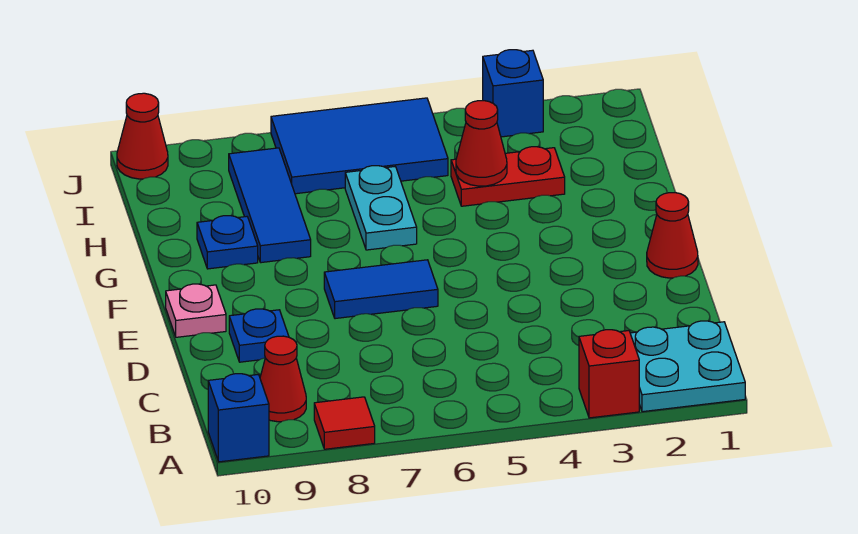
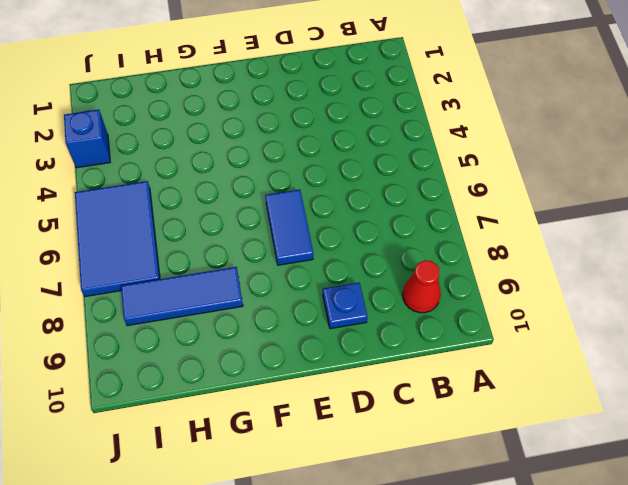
none -> cyan plate A1:B2 level 1
none -> red brick A3 level 1
none -> red tile A8 level 1

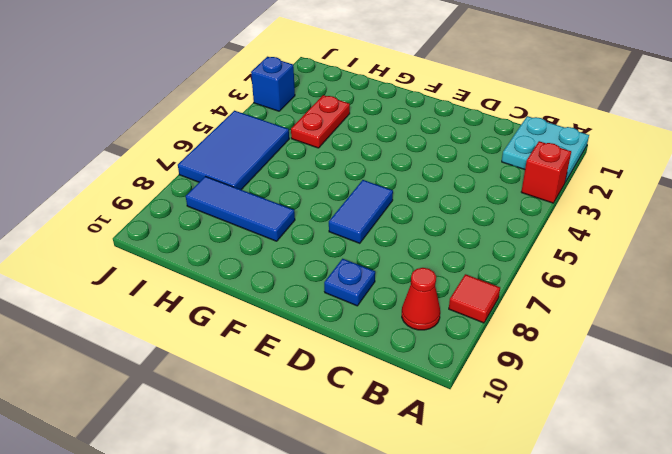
none -> blue brick A10 level 1
none -> red cone E1 level 1
none -> pink plate E10 level 1

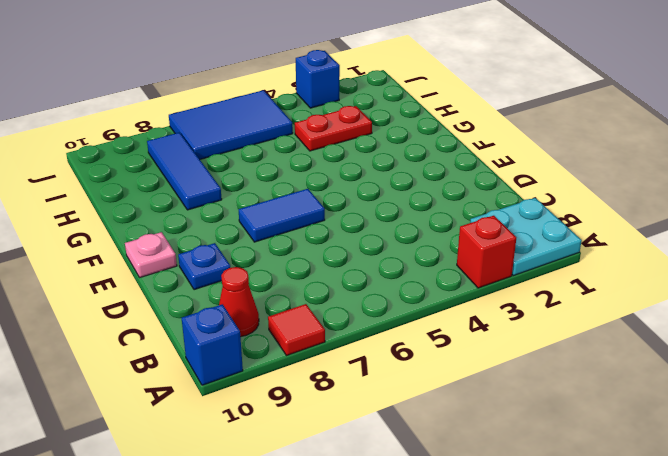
none -> red cone E1 level 1
none -> cyan plate G6:H6 level 1
none -> blue plate G9 level 1

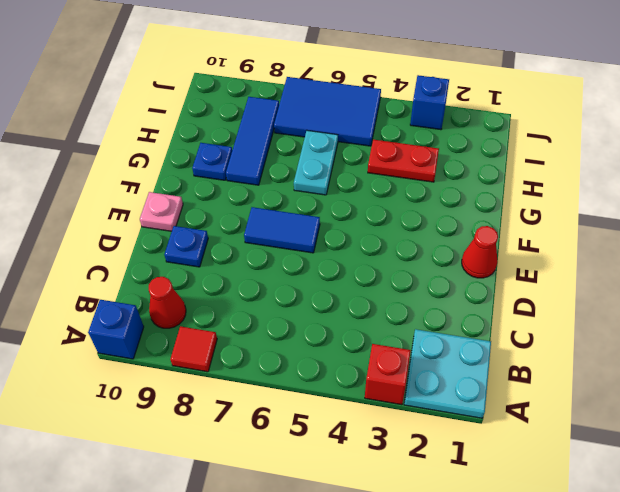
none -> red cone J10 level 1
none -> red cone H4 level 2

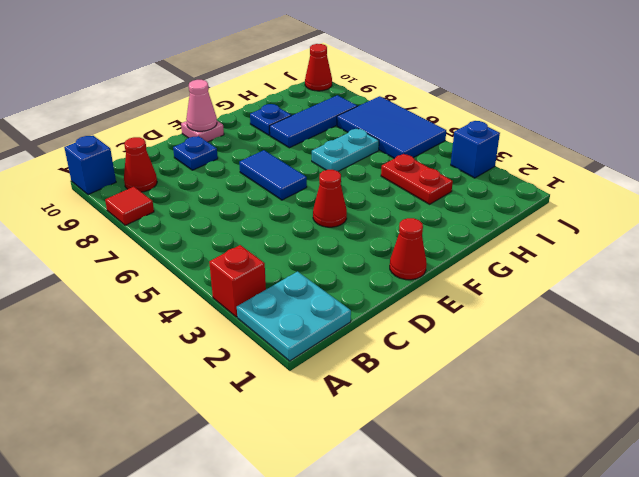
red cone E4 level 1 -> red cone H4 level 2
pink cone E10 level 2 -> none

